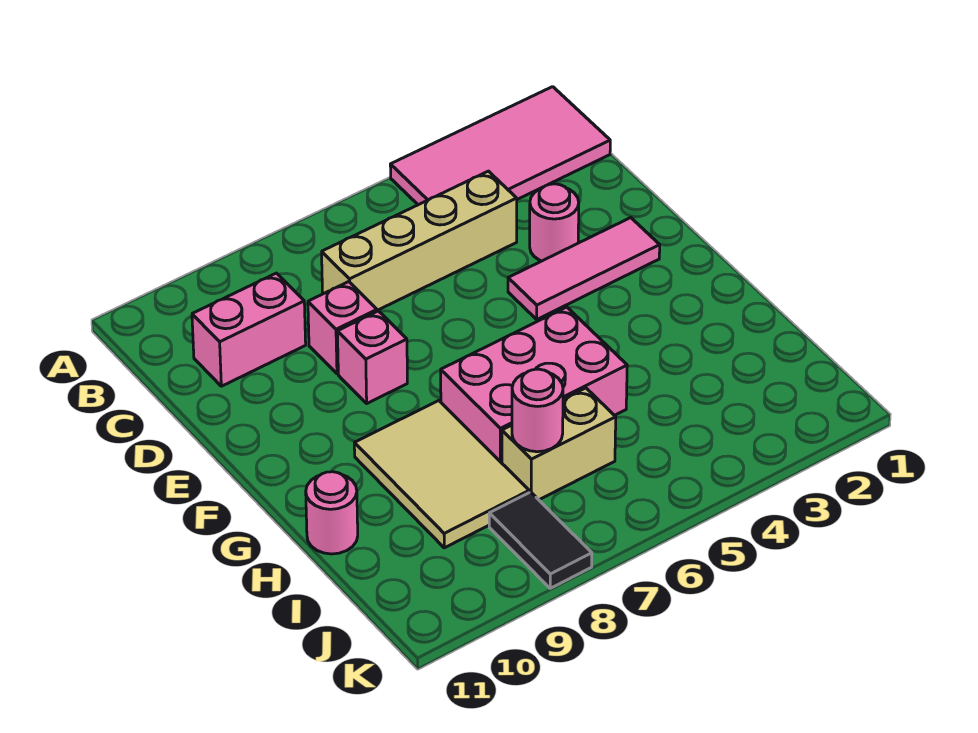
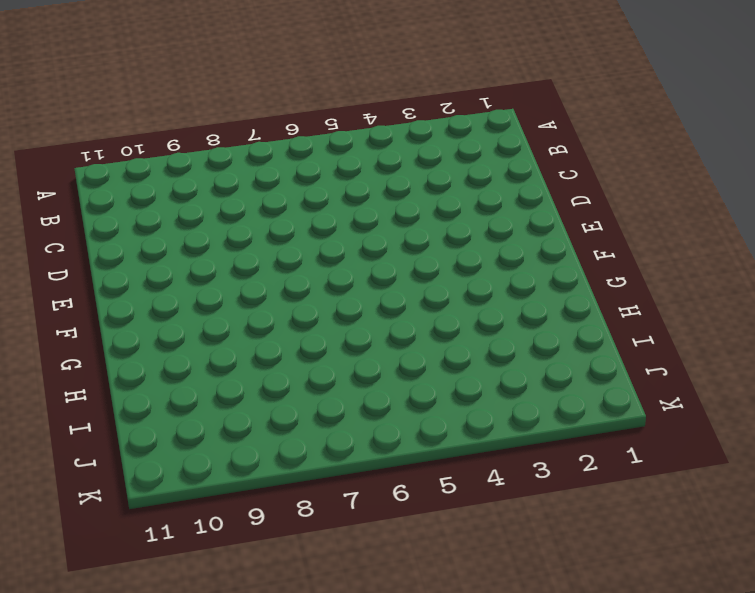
none -> pink tile A1:B4 level 1
none -> tan brick C4:C7 level 1
none -> pink brick C9:C10 level 1

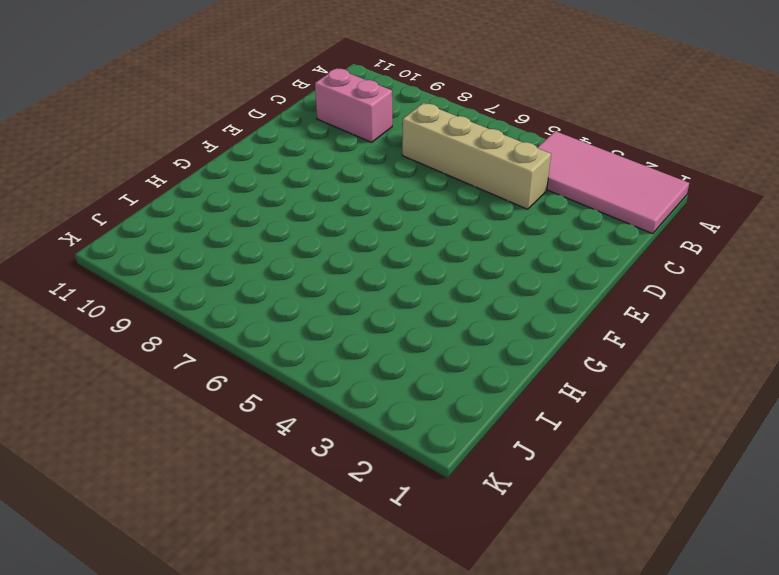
none -> pink round brick D3 level 1
none -> pink brick D8 level 1
none -> pink tile E2:E4 level 1

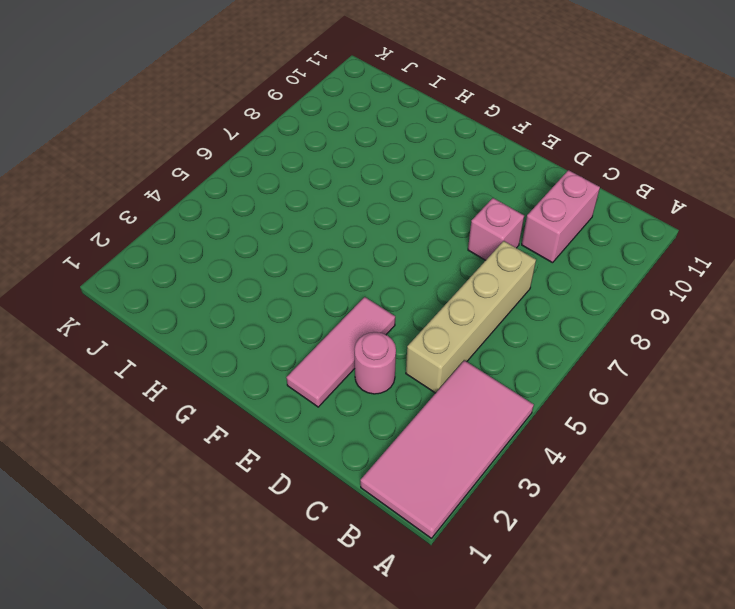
none -> pink brick E8 level 1
none -> pink brick G5:H7 level 1
none -> tan tile G8:I9 level 1

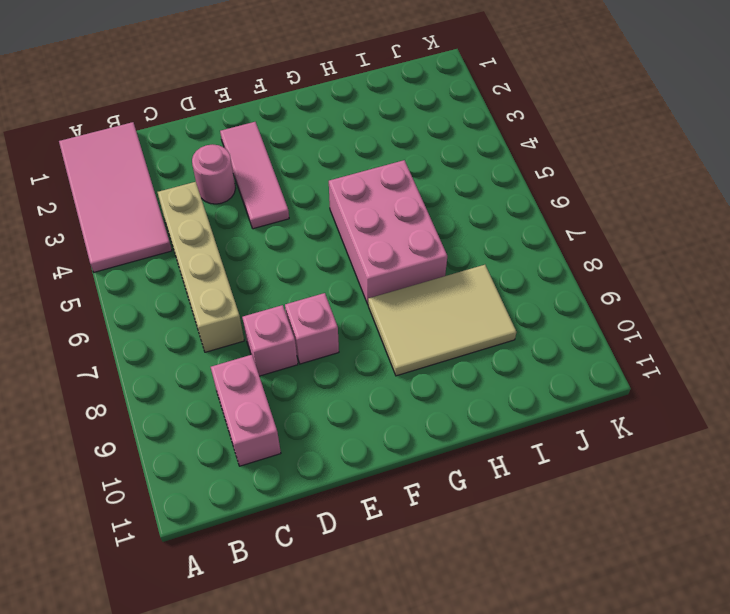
none -> pink round brick H11 level 1
none -> tan brick I6:I7 level 1
none -> black tile J8:K8 level 1

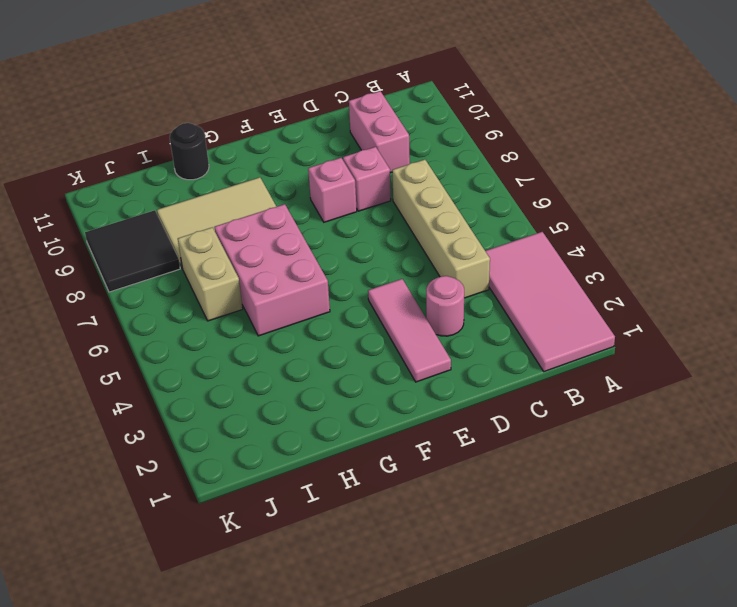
black round brick H11 level 1 -> pink round brick H11 level 1
black tile J8:K9 level 1 -> black tile J8:K8 level 1
none -> pink round brick I7 level 2

